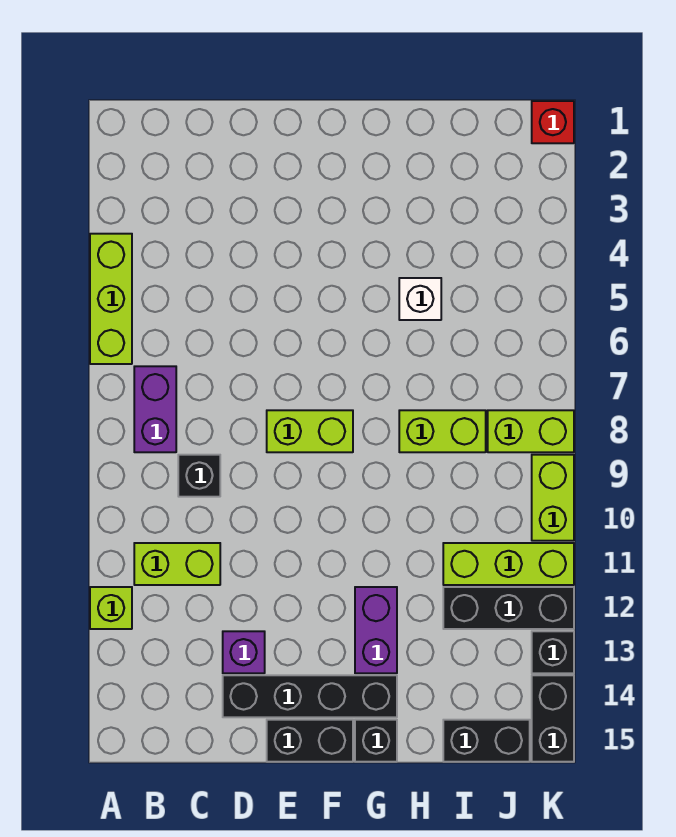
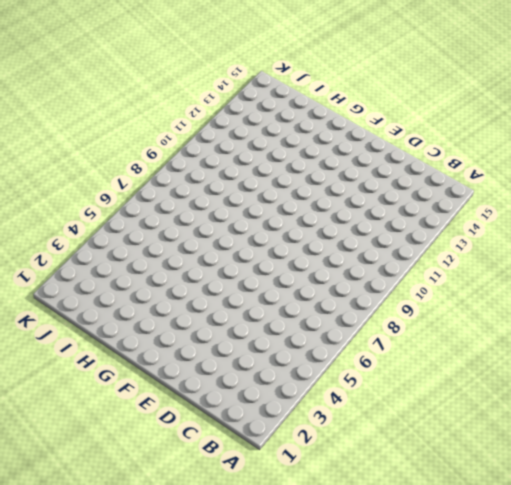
none -> lime brick A4:A6 level 1
none -> lime brick A12 level 1
none -> purple brick B7:B8 level 1

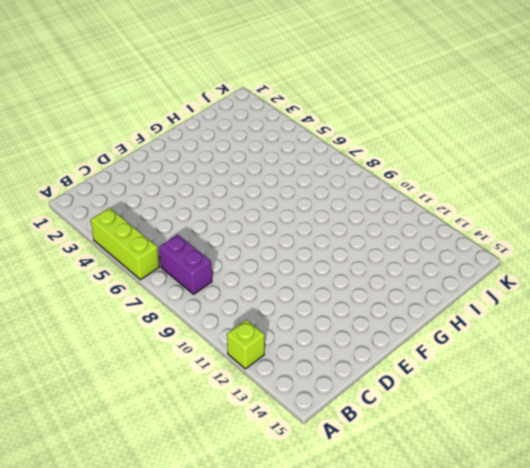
none -> lime brick B11:C11 level 1
none -> black brick C9 level 1
none -> purple brick D13 level 1

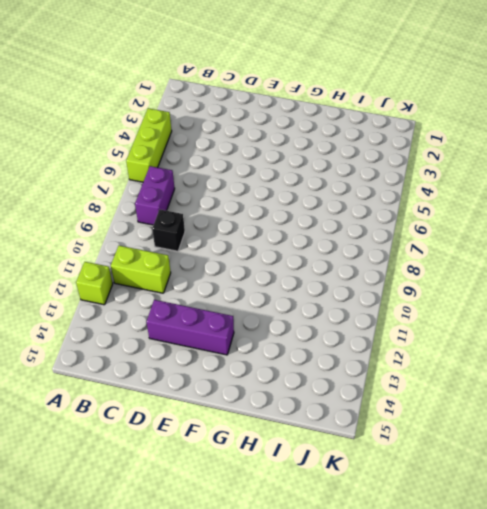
purple brick D13:F13 level 1 -> purple brick D13 level 1
none -> black brick D14:G14 level 1
none -> lime brick E8:F8 level 1
none -> black brick E15:F15 level 1

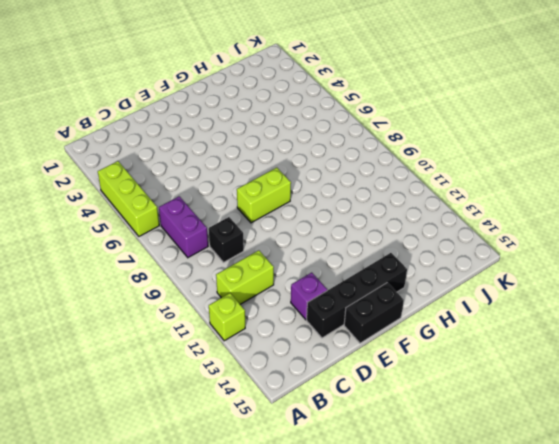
none -> purple brick G12:G13 level 1
none -> black brick G15 level 1
none -> white brick H5 level 1

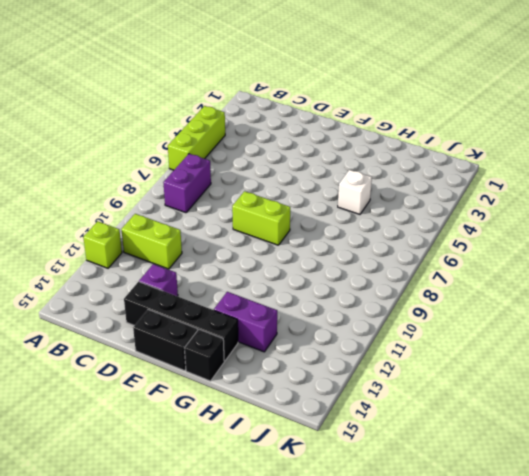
purple brick G13:H13 level 1 -> purple brick G12:G13 level 1
none -> black brick C9 level 1
none -> lime brick H8:I8 level 1
none -> lime brick I11:K11 level 1

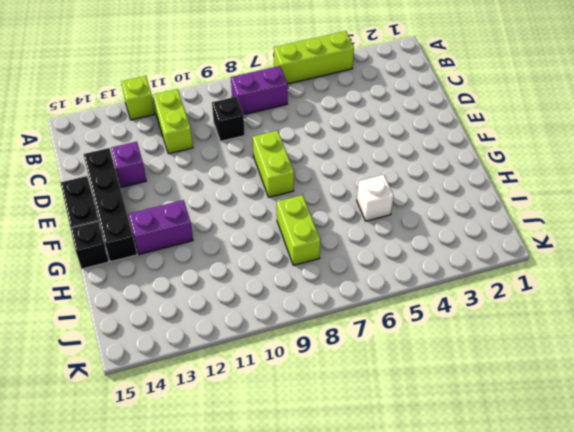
none -> lime brick I11:K11 level 1
none -> black brick I12:K12 level 1
none -> black brick I15:J15 level 1

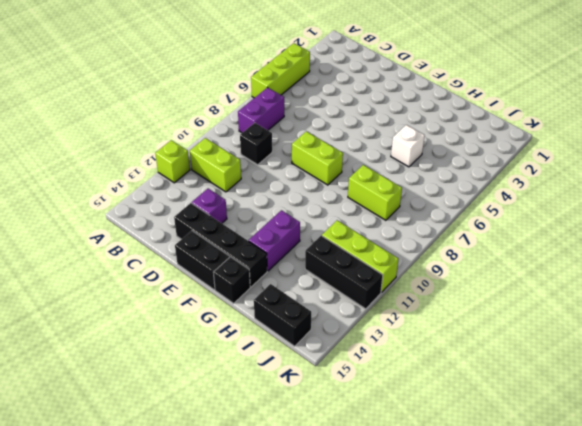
none -> lime brick J8:K8 level 1
none -> red brick K1 level 1
none -> lime brick K9:K10 level 1

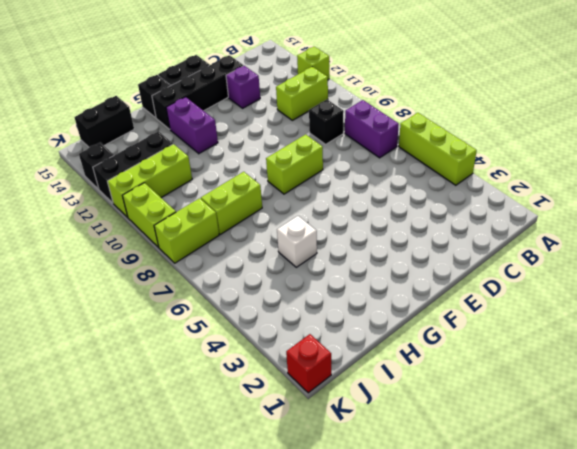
none -> black brick K14:K15 level 1

